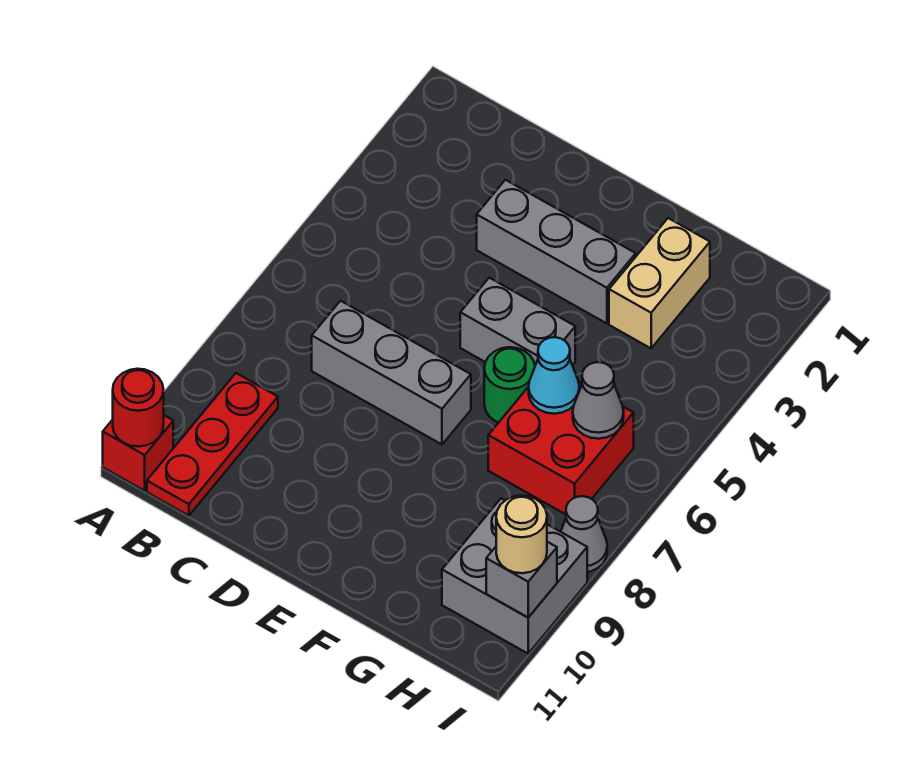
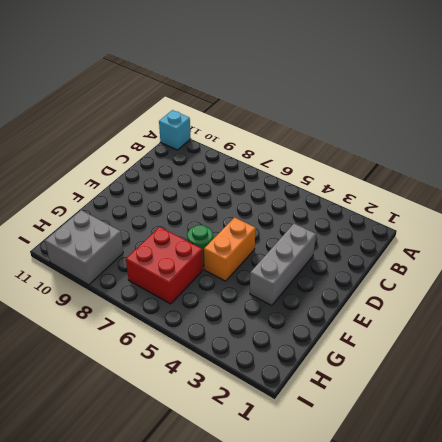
cyan brick A11 level 1 -> red brick A11 level 1
orange brick E5:F5 level 1 -> grey brick E5:F5 level 1
none -> red plate B9:B11 level 1
none -> grey brick C7:E7 level 1
none -> tan brick G2:G3 level 1

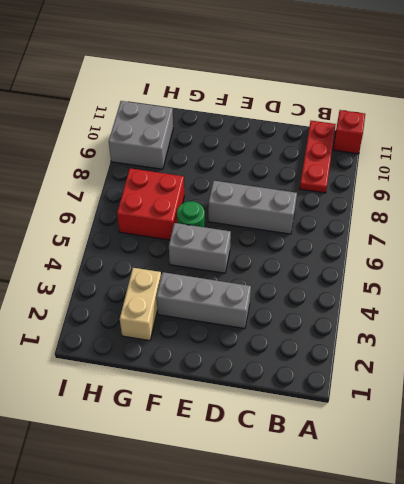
none -> grey cone I8 level 1
none -> red round brick A11 level 2
none -> cyan cone G6 level 2

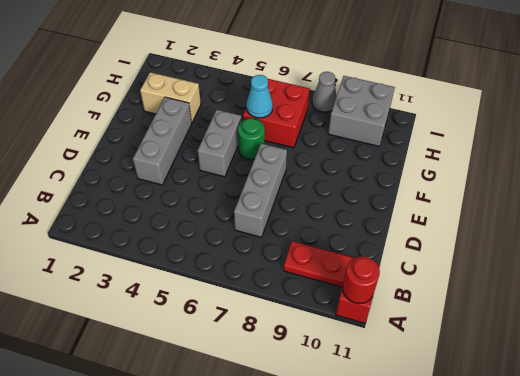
none -> grey cone H6 level 2
none -> grey brick I10 level 2
none -> tan round brick I10 level 3

